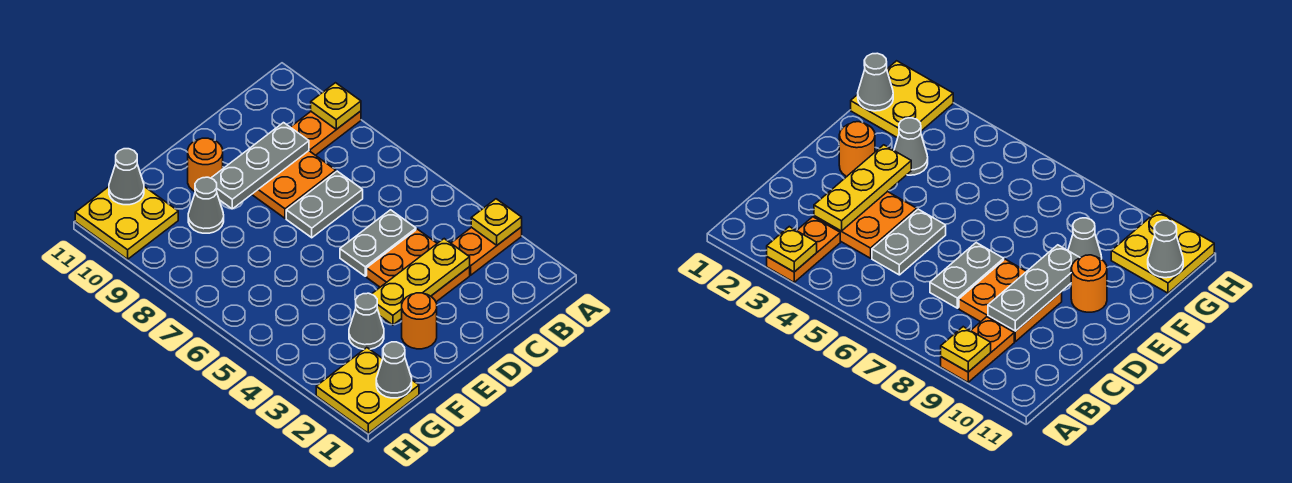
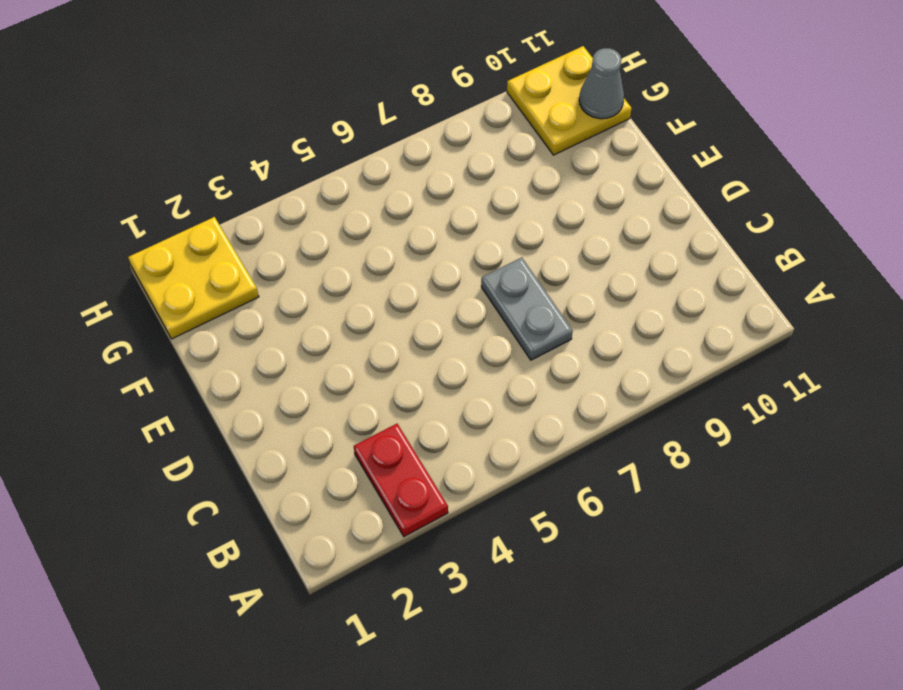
red plate A3:B3 level 1 -> orange plate A3:B3 level 1
none -> orange plate A9:B9 level 1
none -> orange plate C3:D4 level 1
none -> grey plate C5:D5 level 1

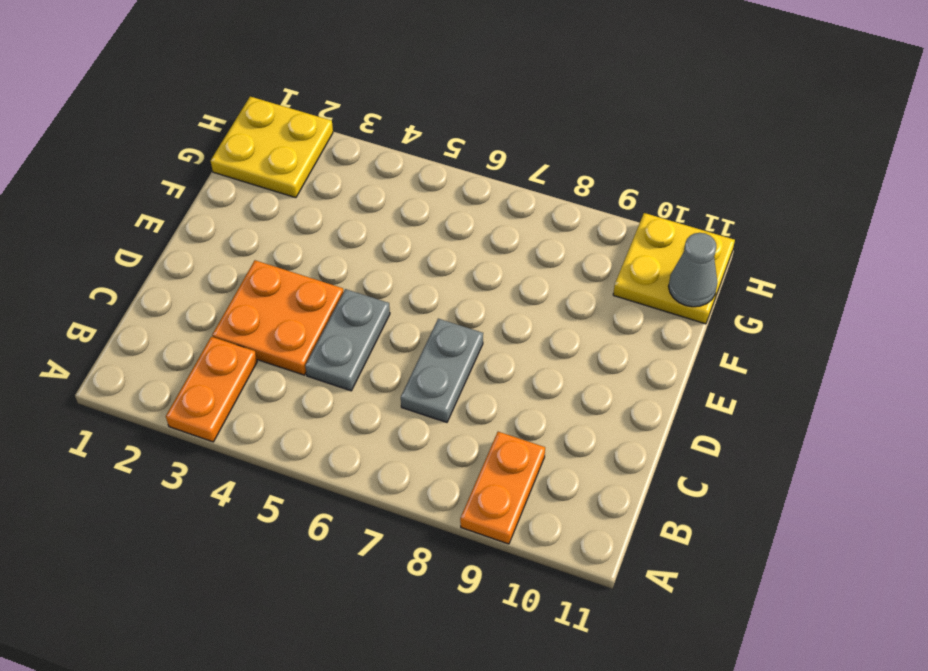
none -> orange plate C8:D9 level 1
none -> orange round brick E2 level 1
none -> orange round brick E10 level 1

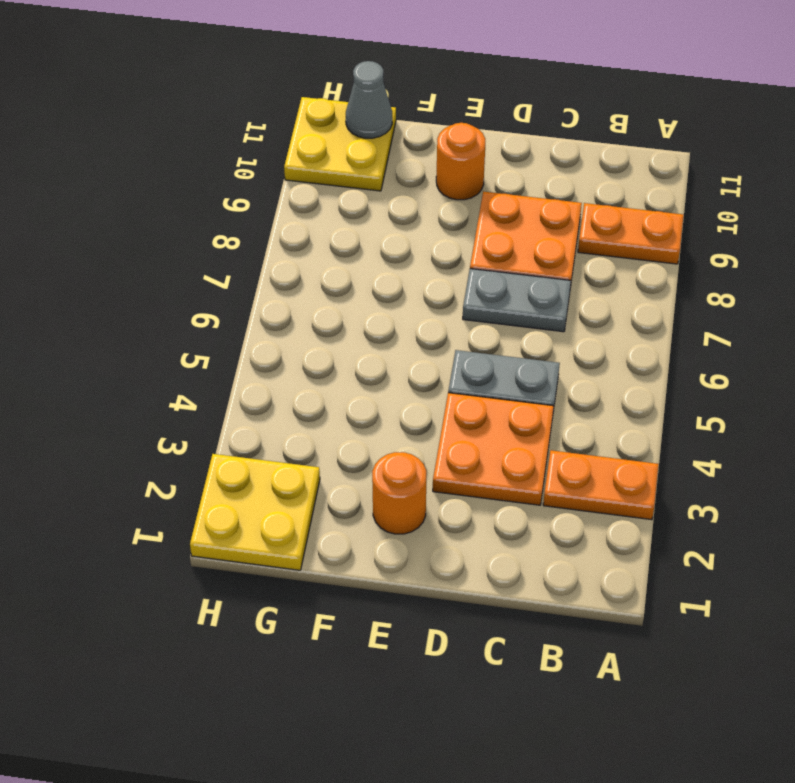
none -> grey cone F3 level 1
none -> grey cone F9 level 1
none -> yellow plate A3 level 2

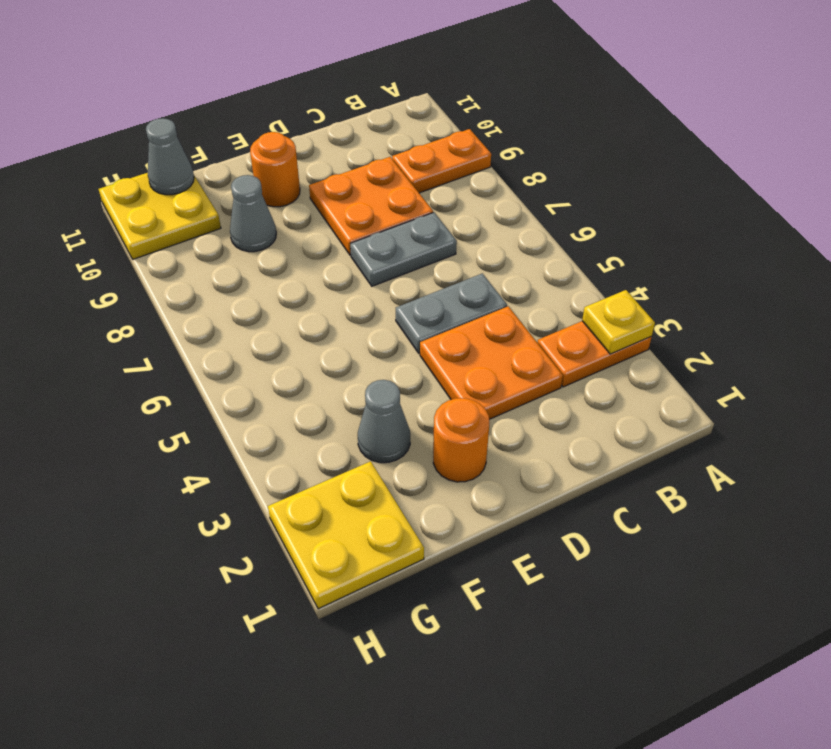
none -> yellow plate A9 level 2
none -> yellow plate C3:E3 level 2
none -> grey plate C9:E9 level 2

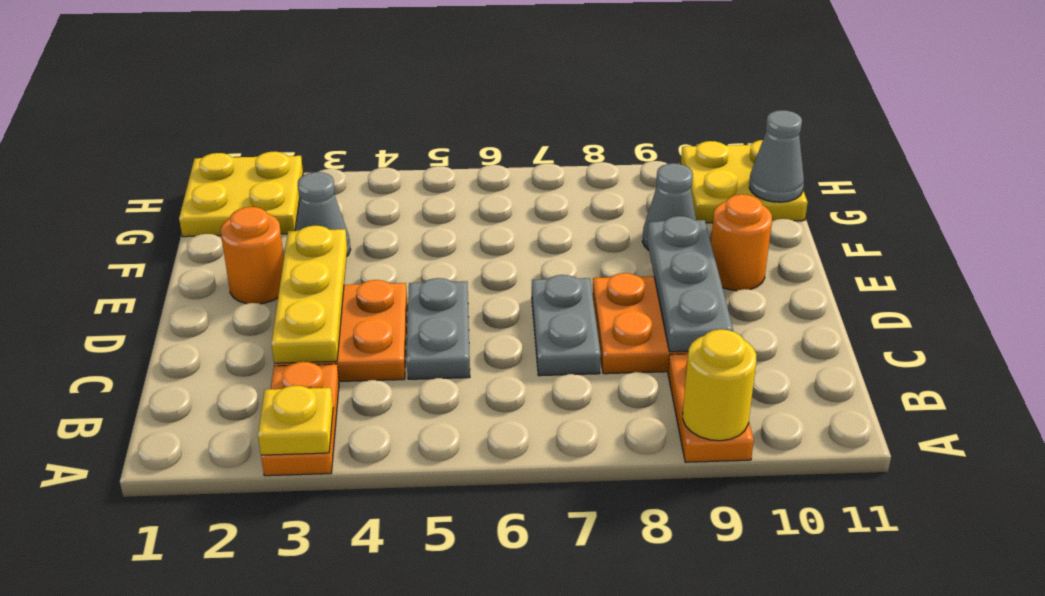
yellow round brick A9 level 2 -> yellow plate A9 level 2
none -> grey cone G1 level 2

